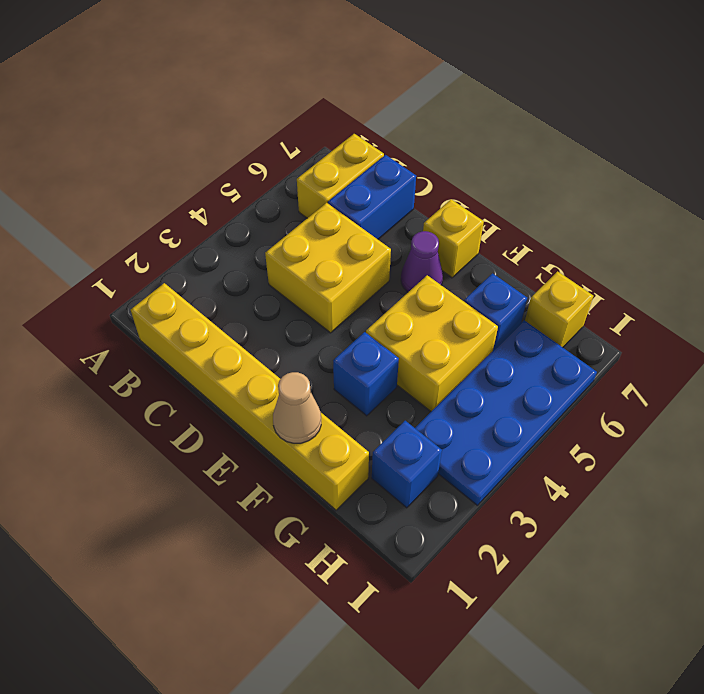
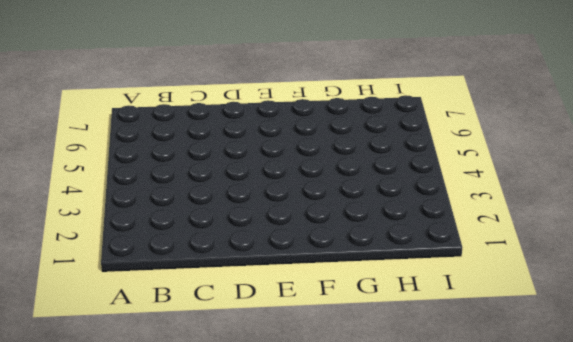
none -> yellow brick B1:G1 level 1
none -> yellow brick B6:B7 level 1
none -> yellow brick C4:D5 level 1

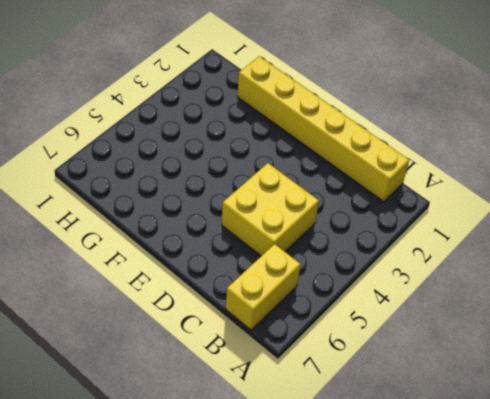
none -> blue brick C6:C7 level 1
none -> purple cone E6 level 1
none -> yellow brick E7 level 1

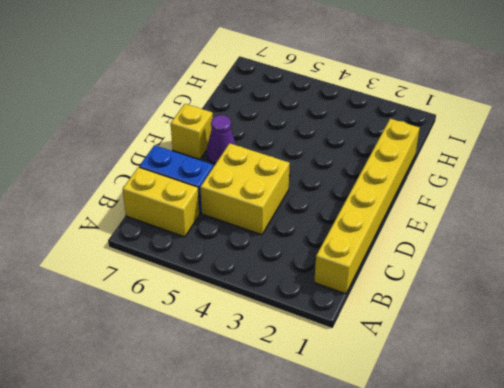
none -> blue brick F3 level 1
none -> yellow brick F4:G5 level 1
none -> blue brick G6 level 1

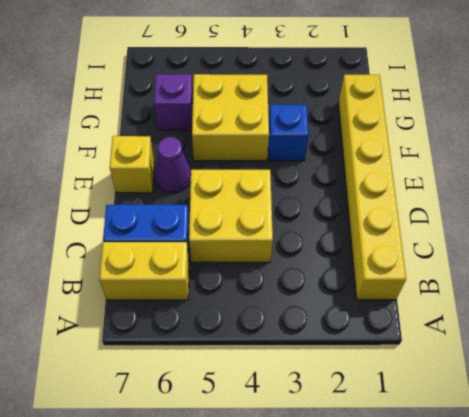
purple brick G6 level 1 -> blue brick G6 level 1
none -> blue brick H2 level 1
none -> blue plate H3:I6 level 1
none -> yellow brick H7 level 1

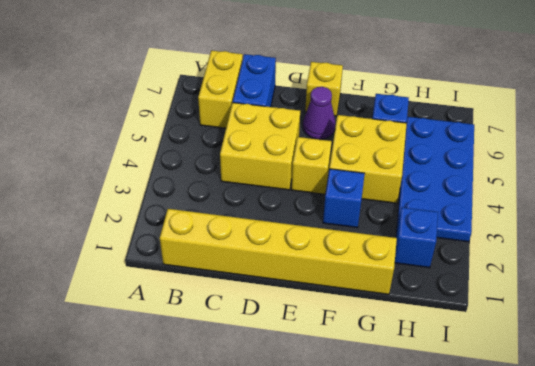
yellow brick E4 level 1 -> yellow brick H7 level 1
none -> tan cone F1 level 2

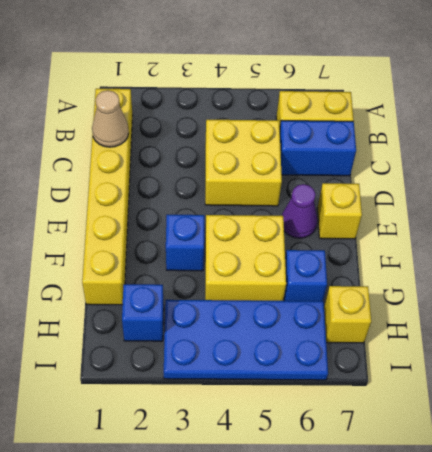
tan cone C1 level 2 -> tan cone F1 level 2

